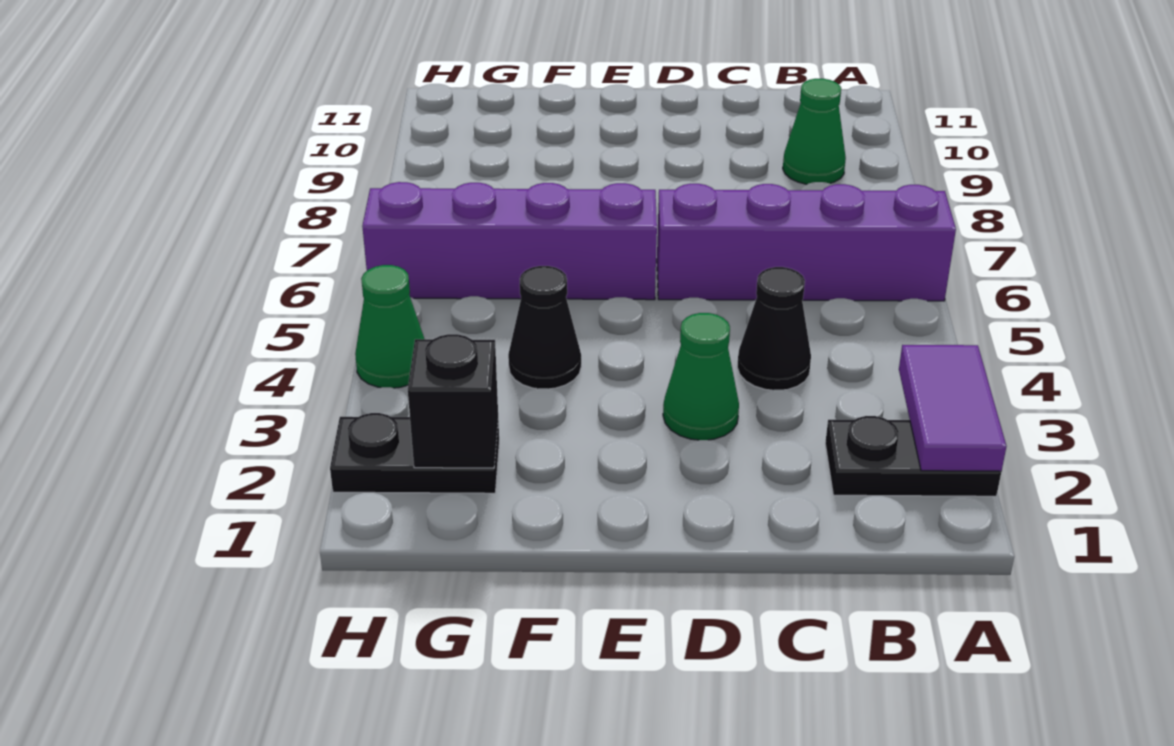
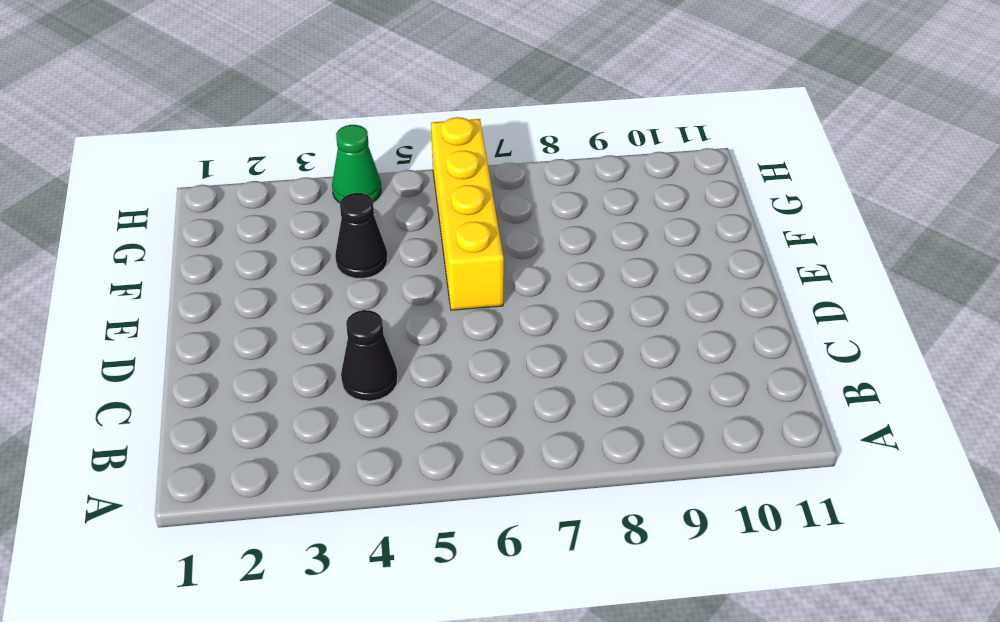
yellow brick E6:H6 level 1 -> purple brick E6:H6 level 1
none -> black plate A2:B2 level 1
none -> purple brick A6:D6 level 1

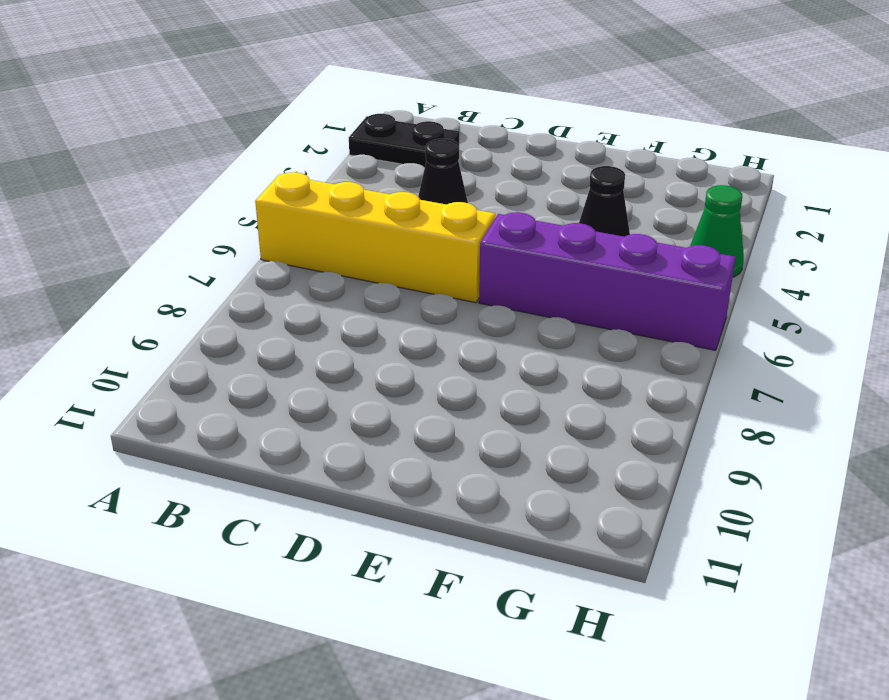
yellow brick A6:D6 level 1 -> purple brick A6:D6 level 1
none -> green cone B9 level 1
none -> green cone D3 level 1

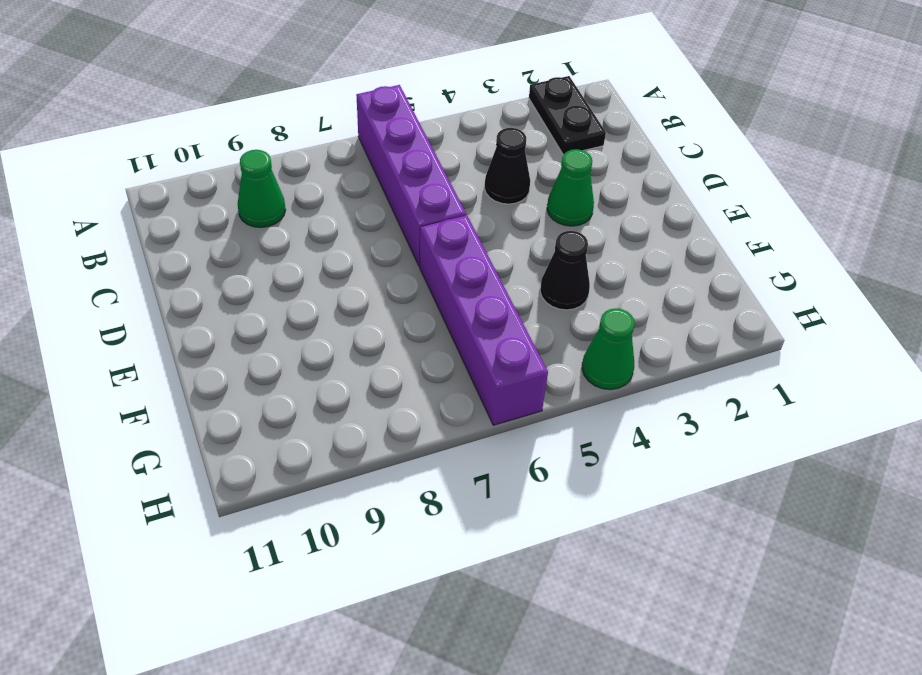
none -> black plate G2:H2 level 1
none -> purple tile A2:A3 level 2

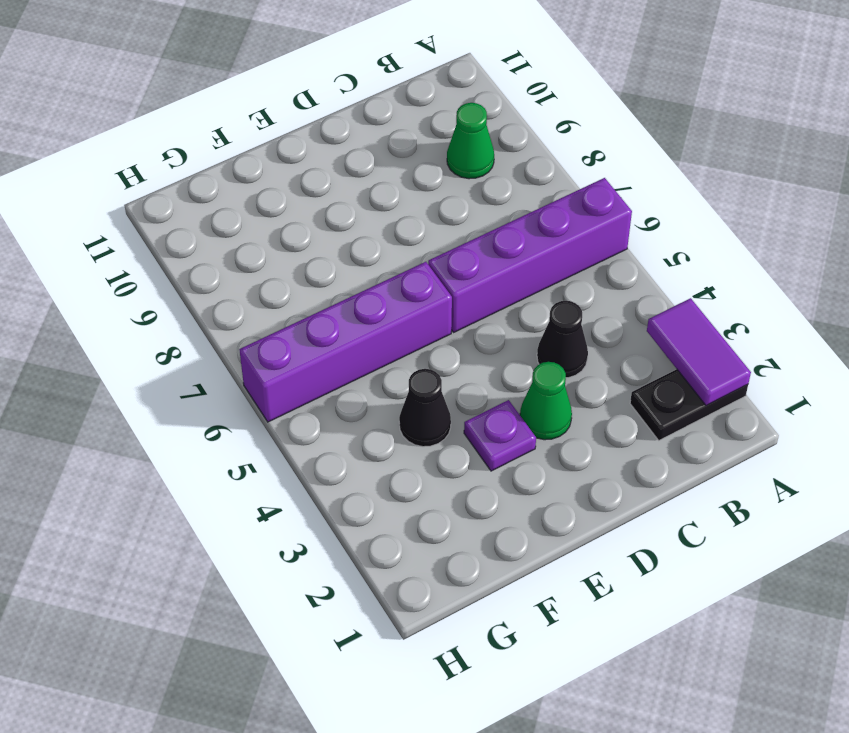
purple plate E3 level 1 -> none
none -> black plate G2:H2 level 1
none -> green cone H4 level 1

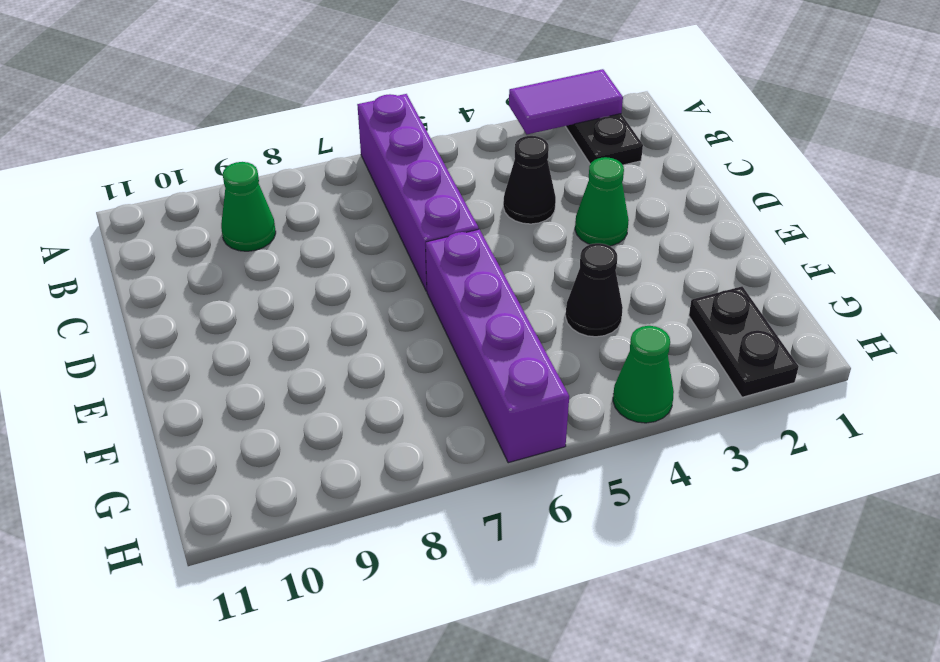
none -> black brick G2 level 2

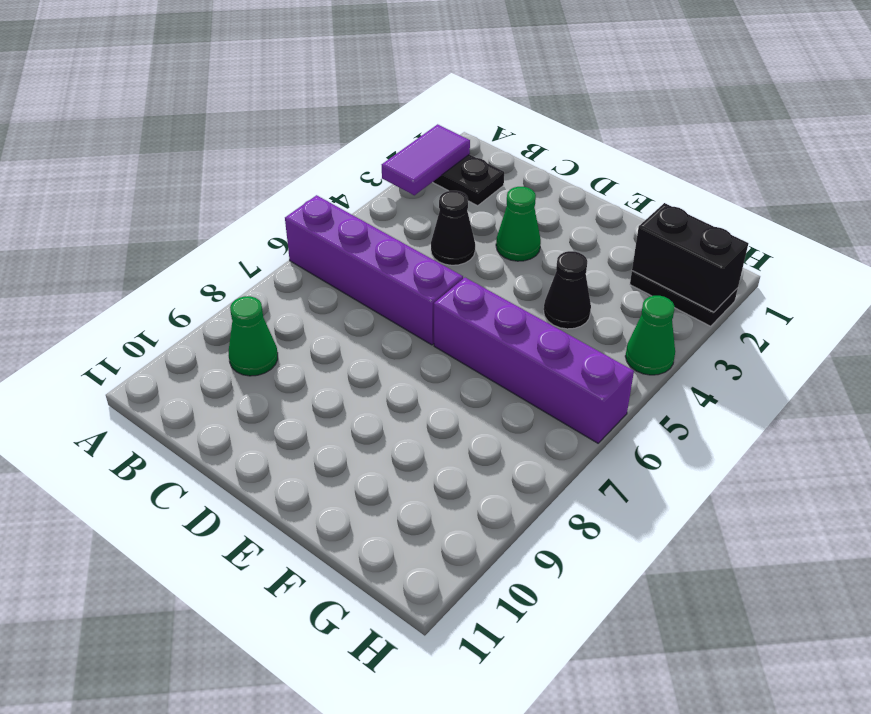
black brick G2:H2 level 2 -> black brick G2 level 2

